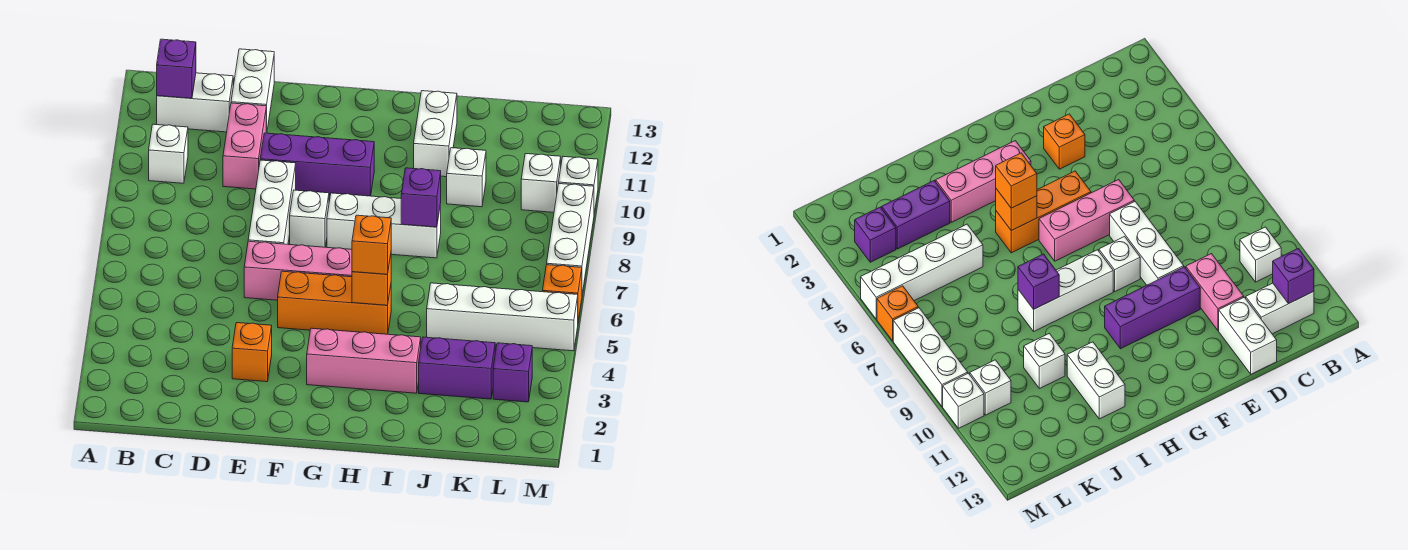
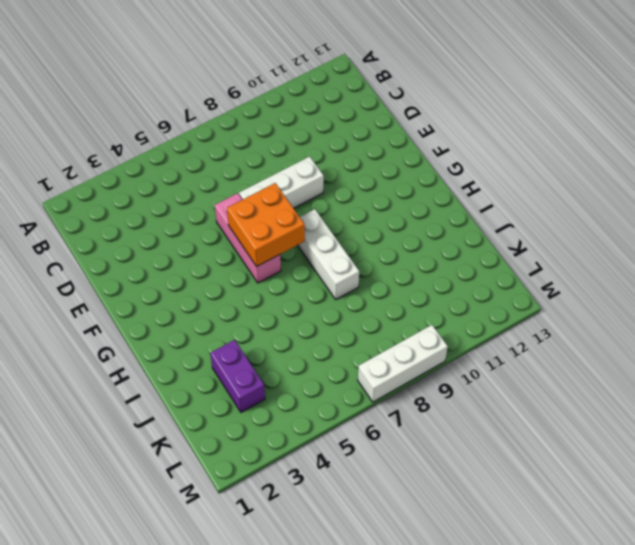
orange brick F6:G7 level 2 -> none
none -> white brick B10 level 1
none -> white brick B12:C12 level 1
none -> pink brick D10:D11 level 1

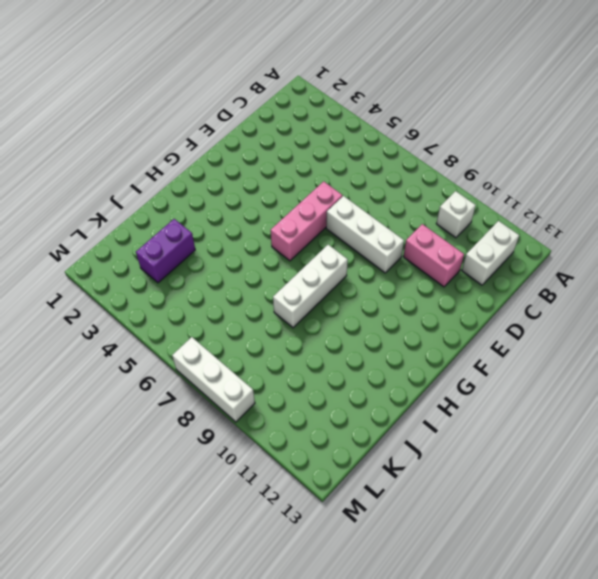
none -> white brick D12:D13 level 1
none -> orange brick E3 level 1
none -> purple brick E10:G10 level 1

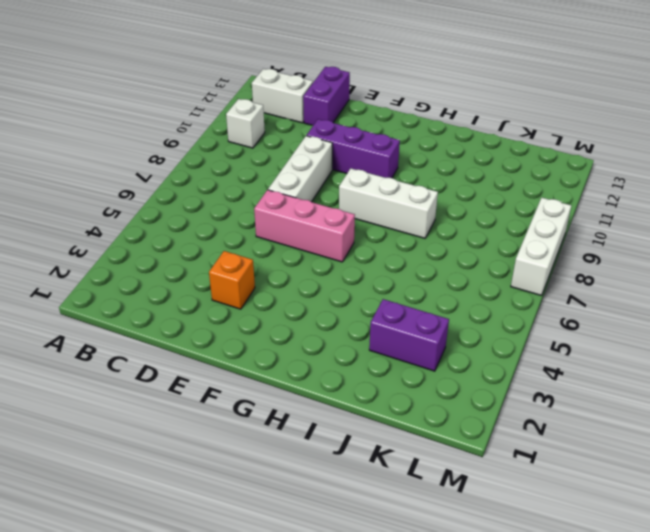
purple brick D12:D13 level 1 -> white brick D12:D13 level 1
none -> pink brick D10:D11 level 1
none -> orange brick F5:H5 level 1
none -> white brick F8 level 1

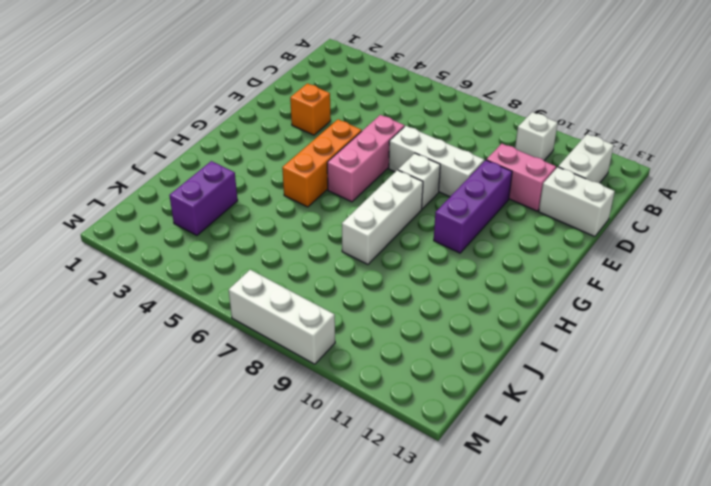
none -> pink brick G3:I3 level 1
none -> white brick I11:I12 level 1
none -> white brick J5:M5 level 1

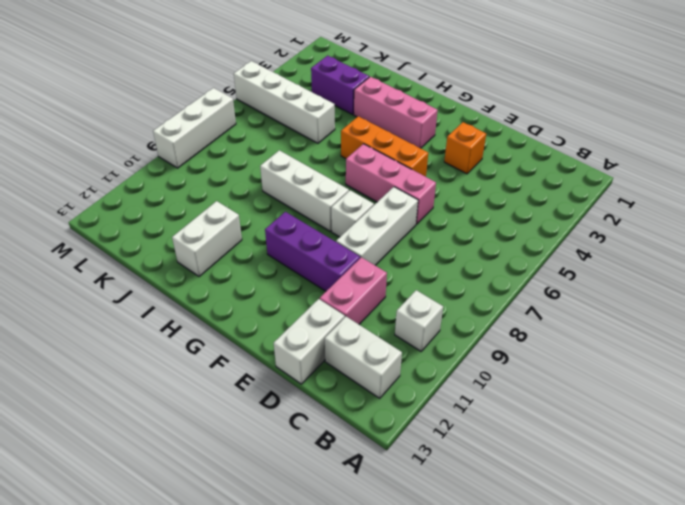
none -> white brick J10 level 1
none -> purple brick L3 level 1
none -> white brick L10 level 1

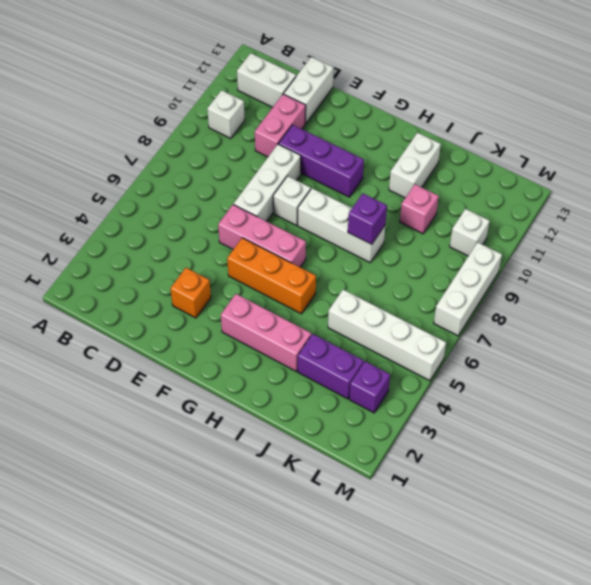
pink brick J10 level 1 -> white brick J10 level 1
none -> orange brick M6 level 1
none -> white brick M10 level 1
none -> purple brick B12 level 2

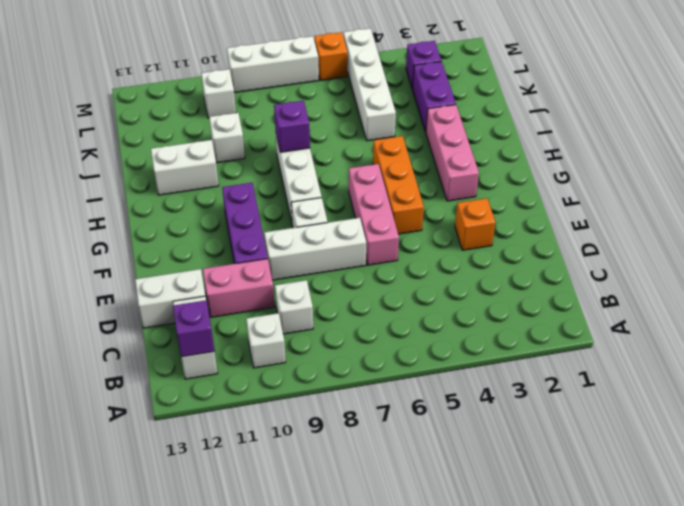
white brick C9 level 1 -> white brick M10 level 1
none -> orange brick H5 level 2
none -> orange brick H5 level 3

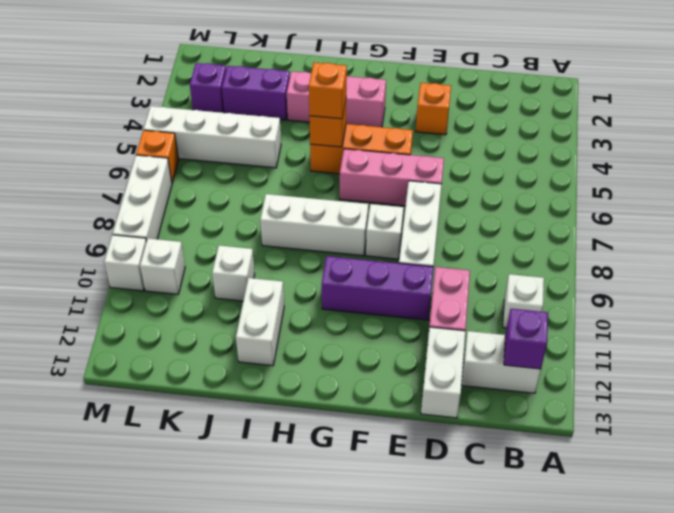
none -> purple brick I8 level 2

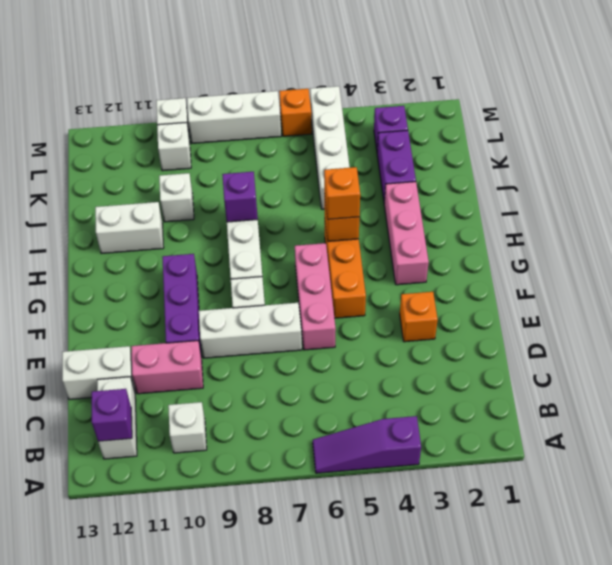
purple slope A4:A6 level 1 top 4 -> none

